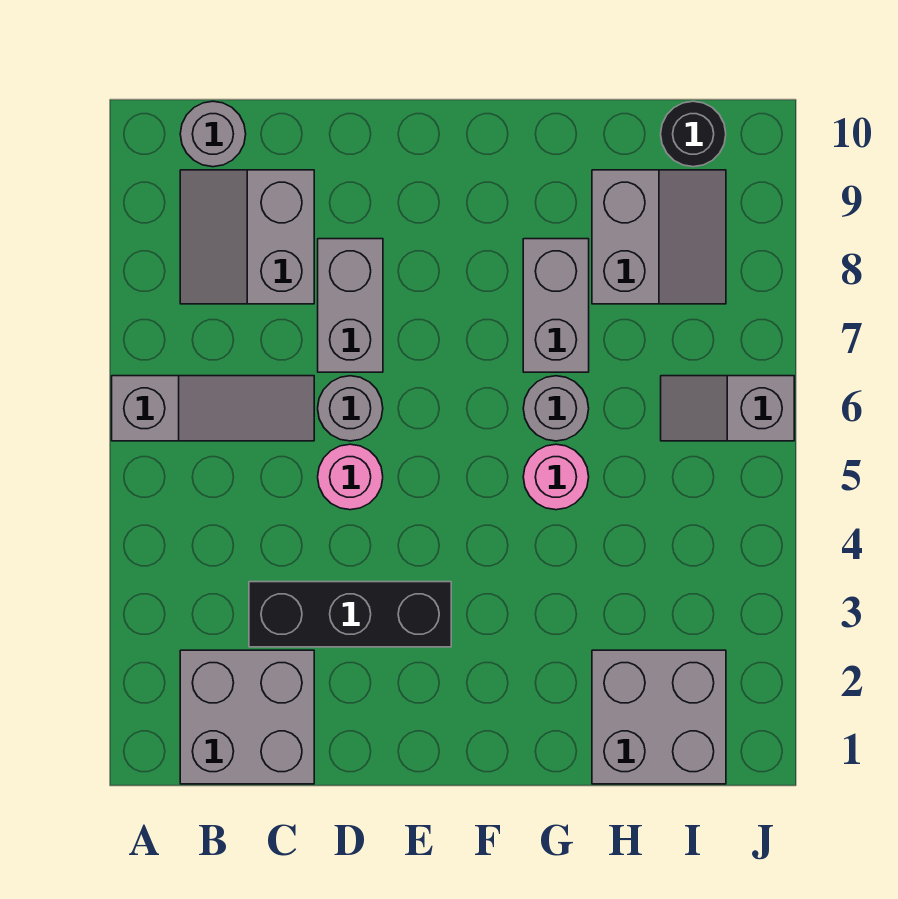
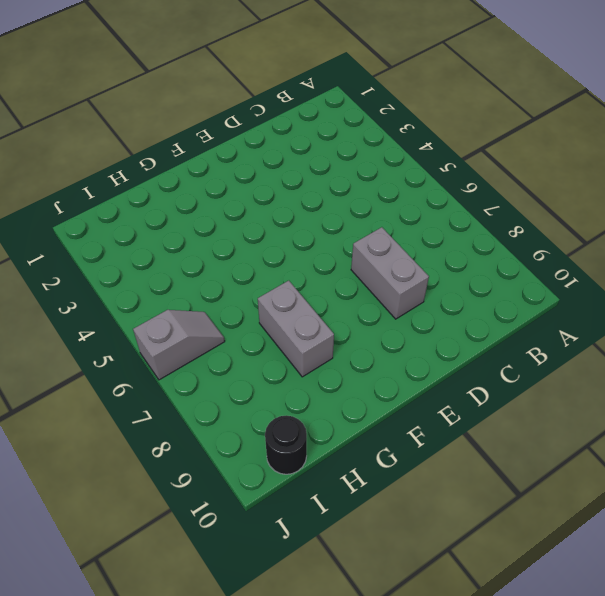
none -> grey slope A6:C6 level 1 top A
none -> grey brick B1:C2 level 1
none -> grey slope B8:C9 level 1 top C

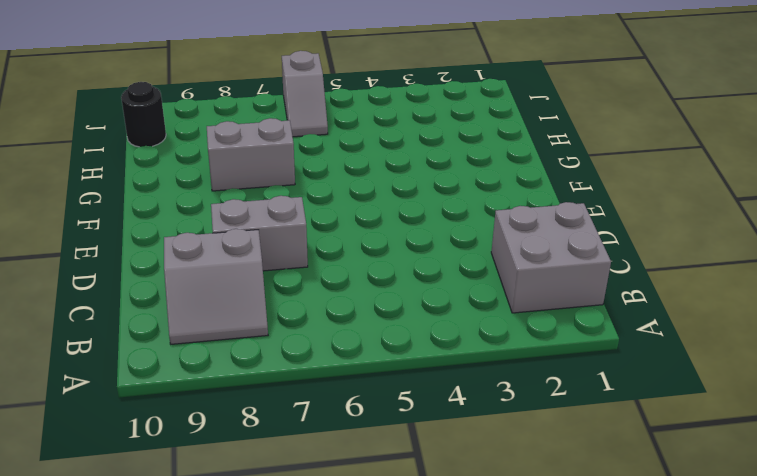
none -> grey slope A6:C6 level 1 top A
none -> grey round brick B10 level 1
none -> black brick C3:E3 level 1

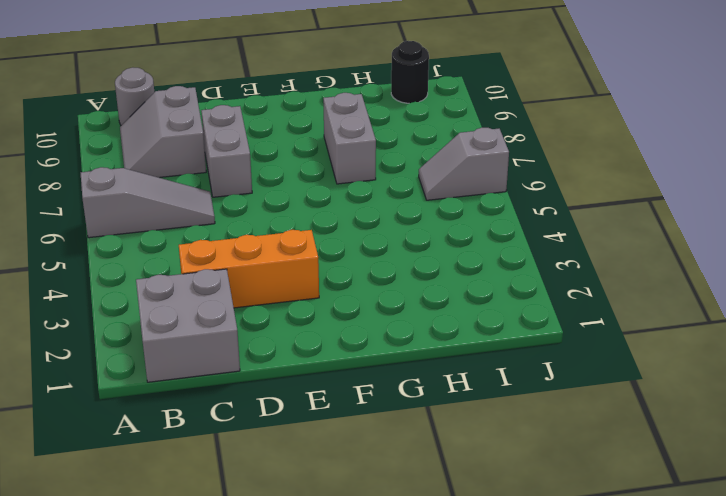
orange brick C3:E3 level 1 -> black brick C3:E3 level 1
none -> pink round brick D5 level 1
none -> grey round brick D6 level 1
none -> pink round brick G5 level 1

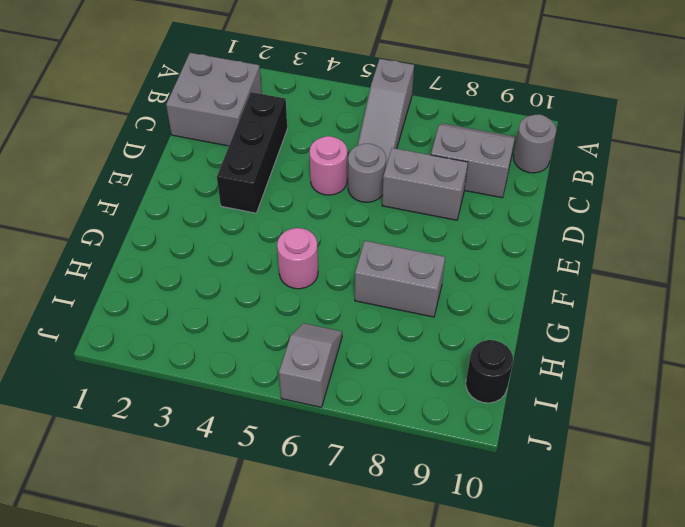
none -> grey round brick G6 level 1
none -> grey brick H1:I2 level 1
none -> grey slope H8:I9 level 1 top H

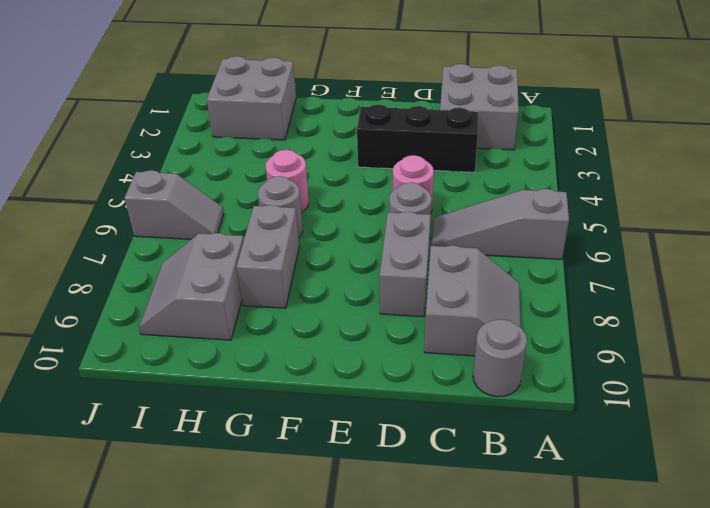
none -> black round brick I10 level 1

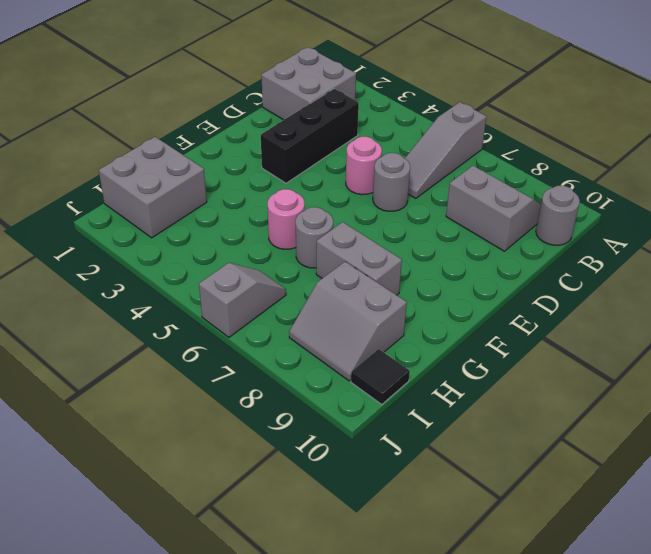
black tile I10 level 1 -> black round brick I10 level 1
none -> grey brick D7:D8 level 1

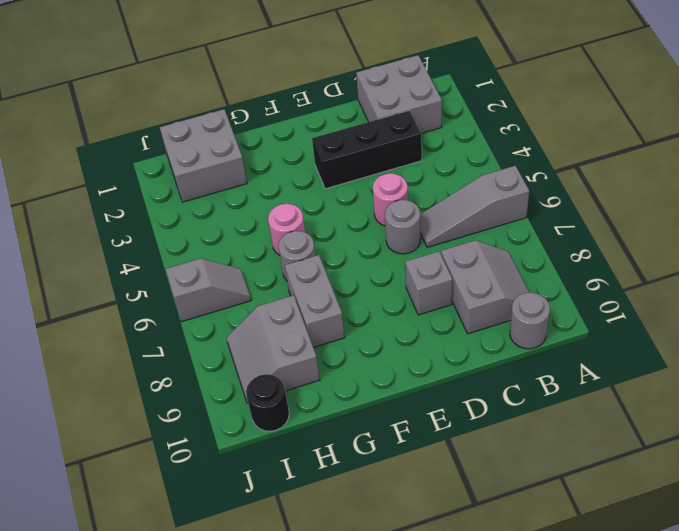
grey brick D8 level 1 -> grey brick D7:D8 level 1

